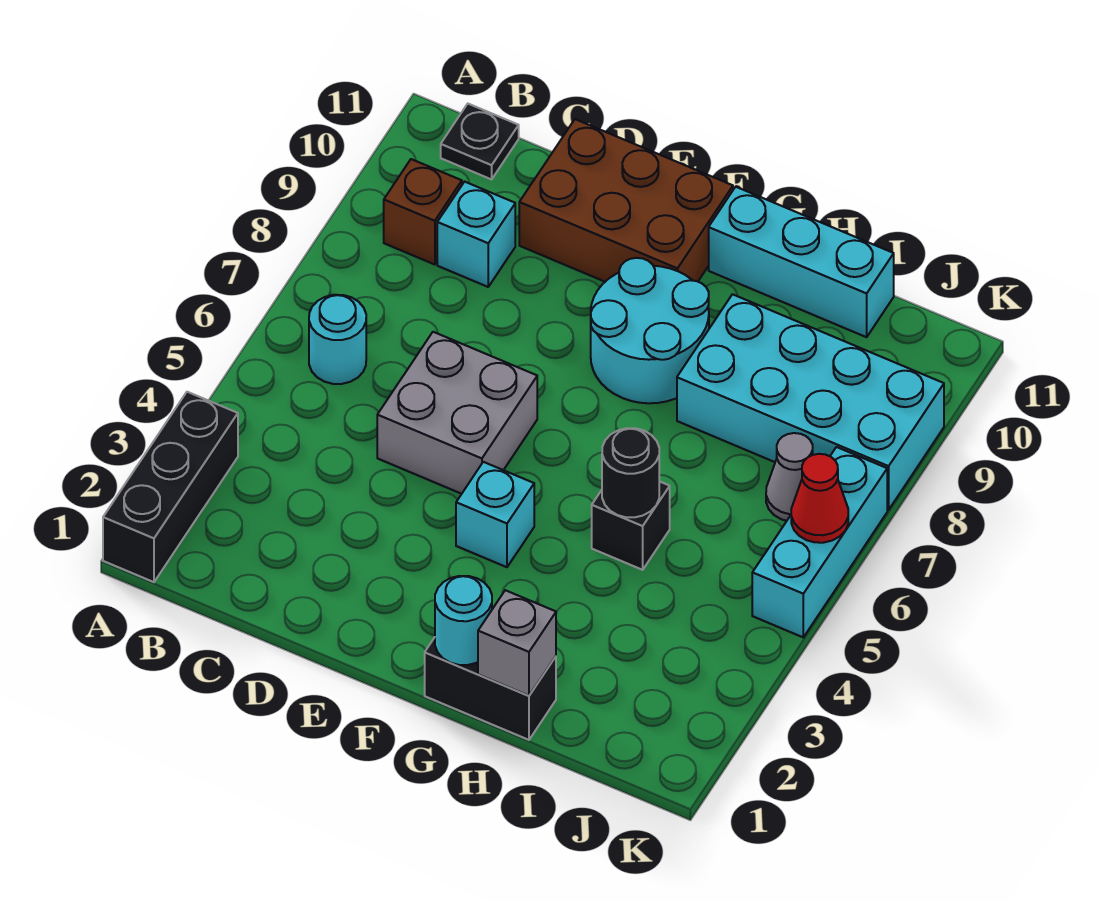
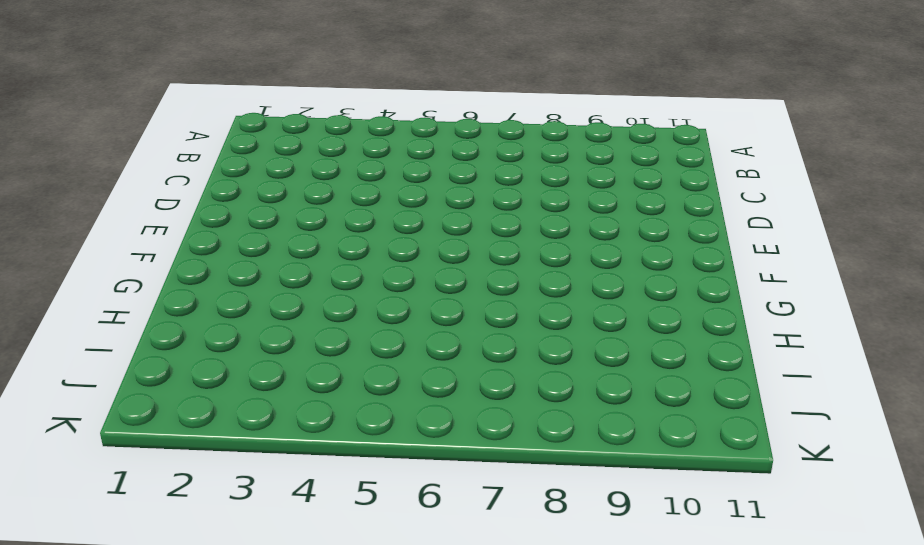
none -> black brick A1:A3 level 1
none -> cyan round brick B6 level 1
none -> brown brick B9 level 1

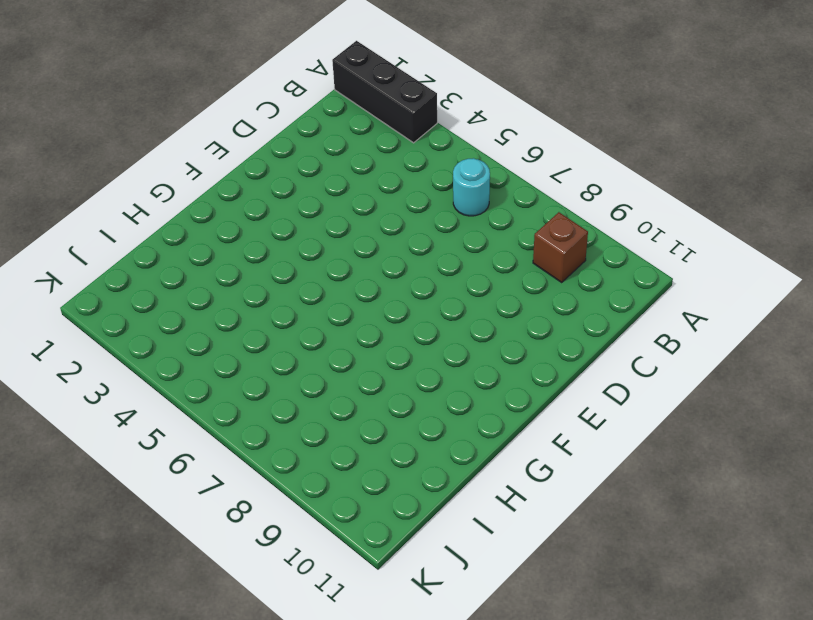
none -> black plate B11 level 1
none -> cyan brick C9 level 1
none -> grey brick D5:E6 level 1

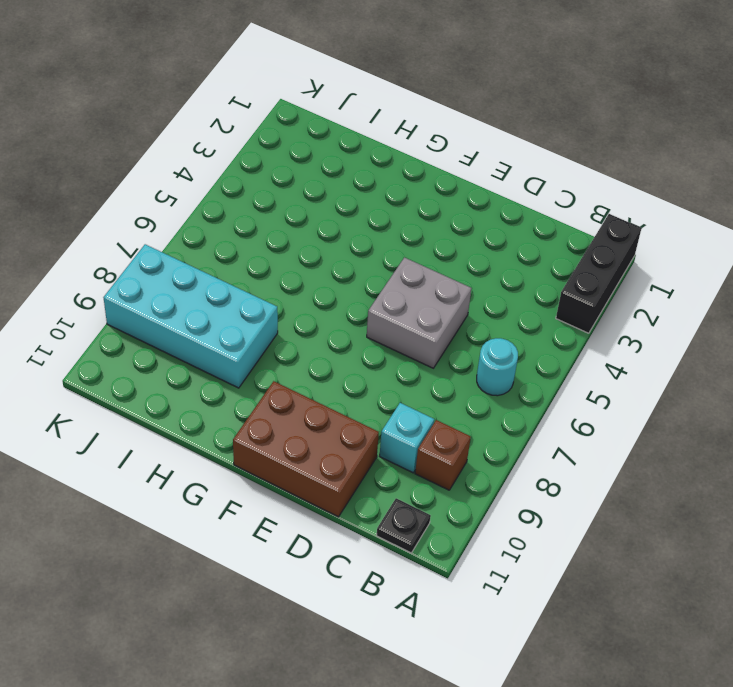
none -> cyan brick F4 level 1
none -> cyan round brick F8:G9 level 1
none -> black brick G1:H1 level 1

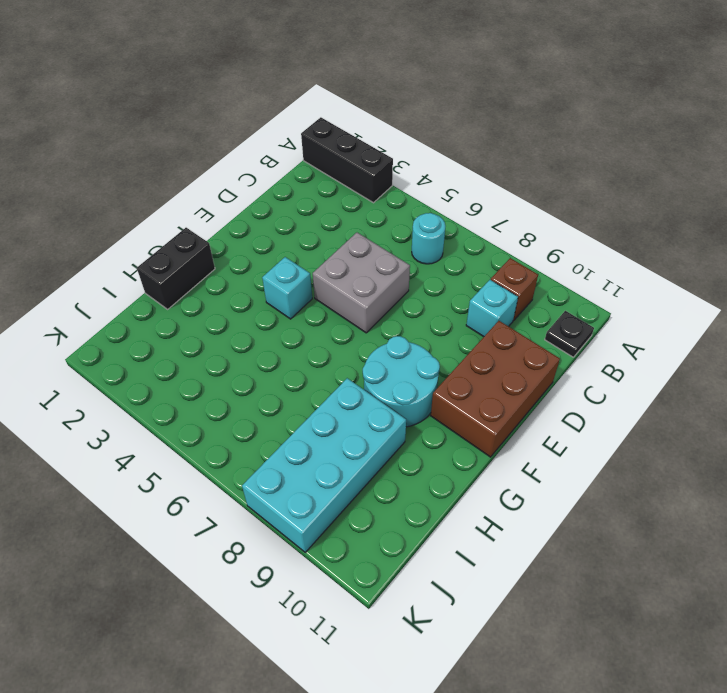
none -> cyan brick G11:I11 level 1
none -> black brick H5 level 1
none -> grey cone J7 level 1

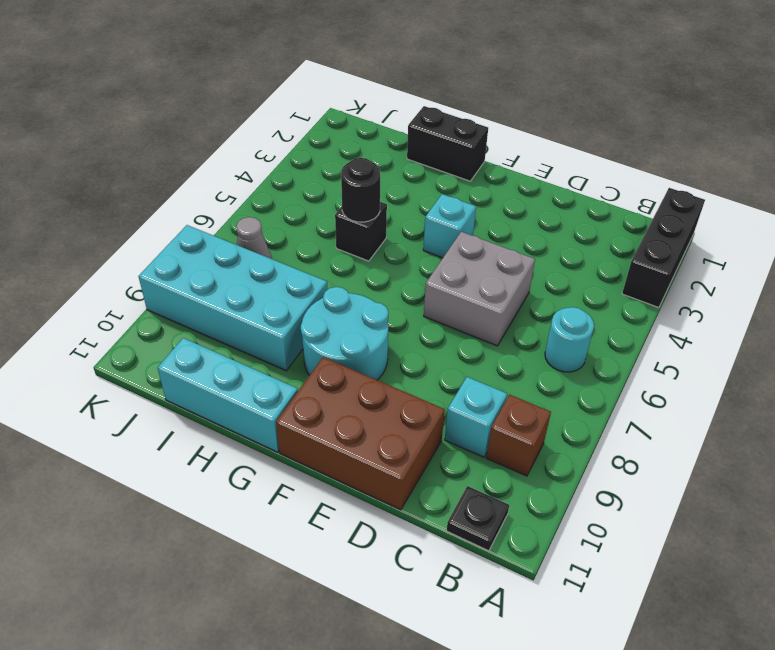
none -> cyan brick K5:K7 level 1
none -> cyan round brick G1 level 2
none -> grey brick H1 level 2

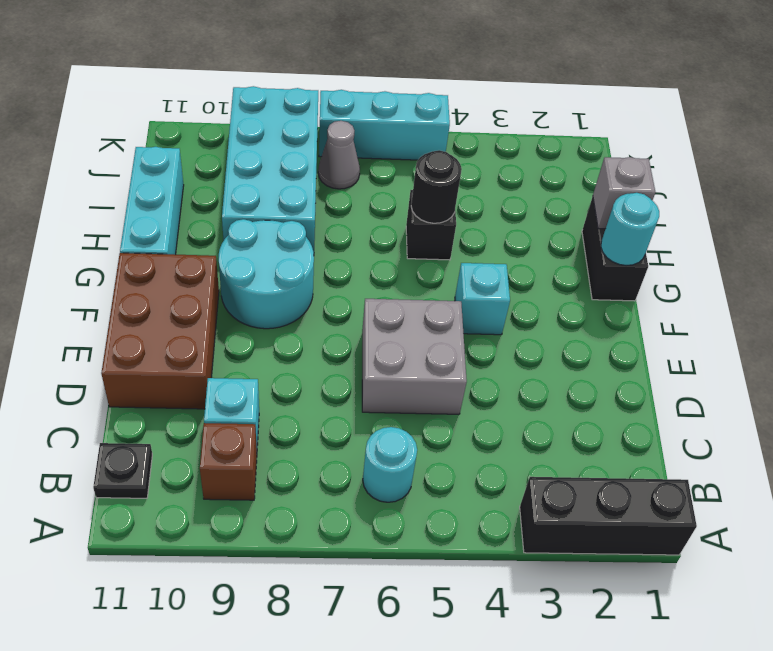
none -> red cone K6 level 2

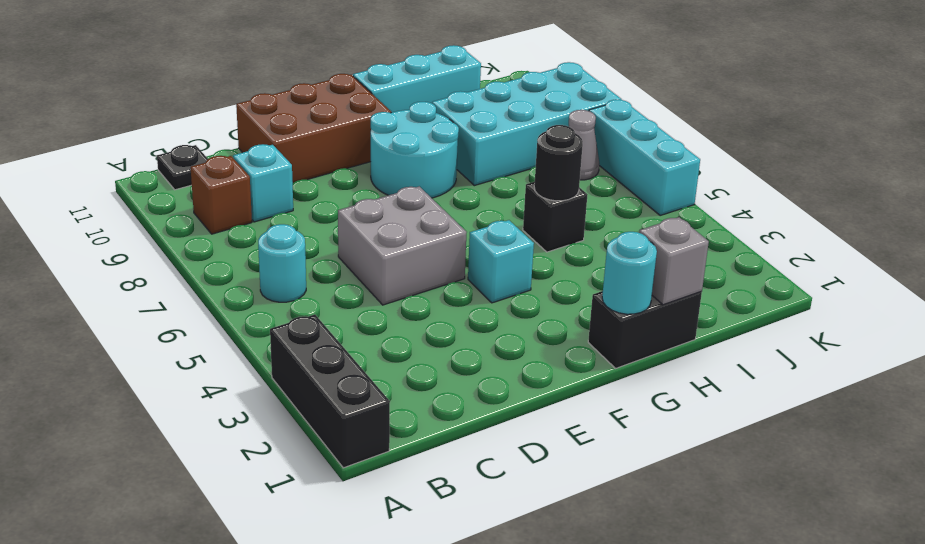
none -> red cone K6 level 2

